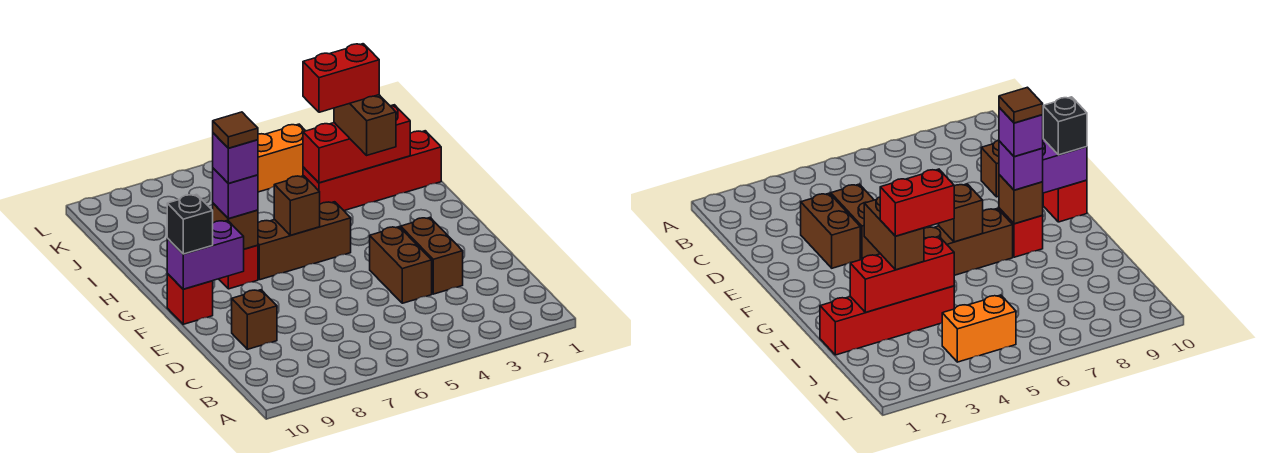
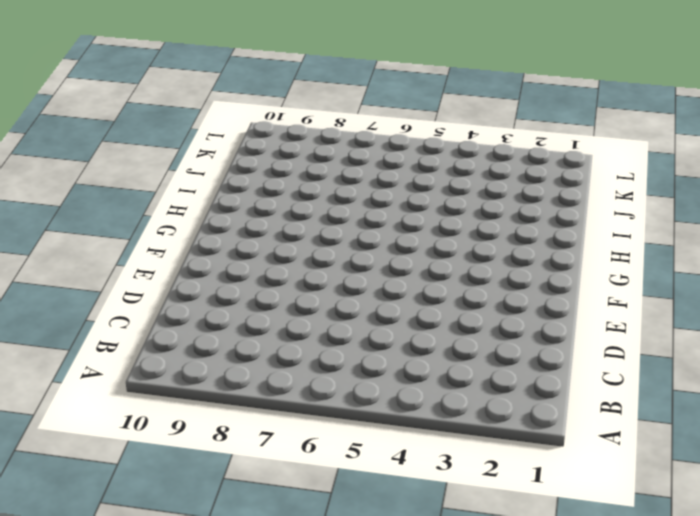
none -> brown brick D3:E3 level 1
none -> brown brick D4:E4 level 1
none -> brown brick D9 level 1

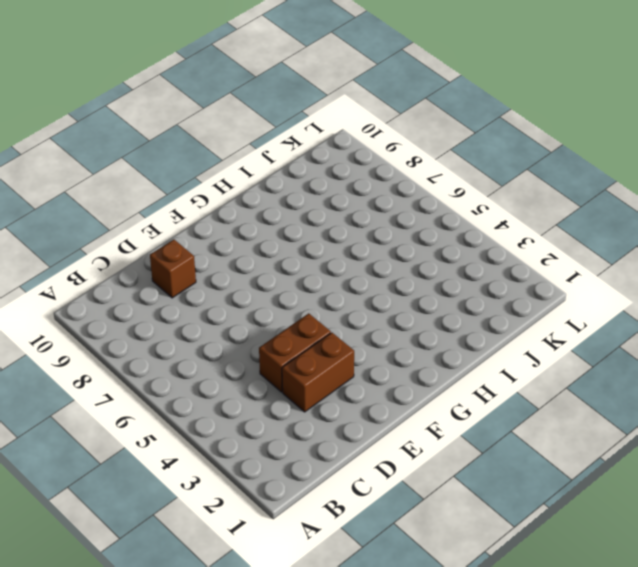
none -> red brick F10 level 1
none -> brown brick G5:G7 level 1
none -> red brick G8 level 1

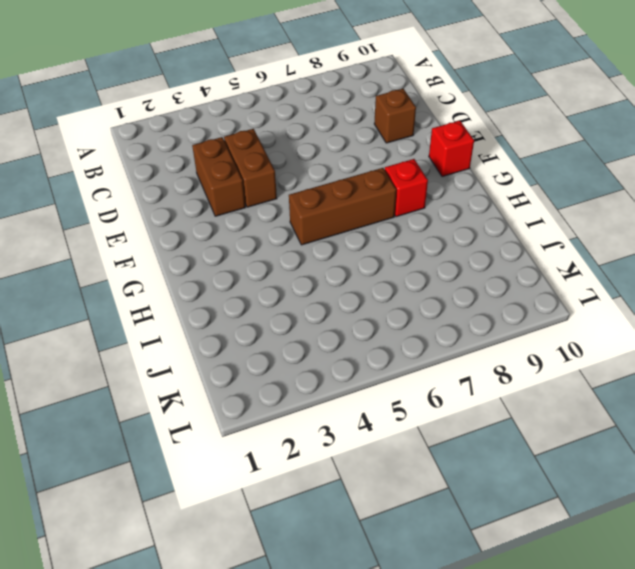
none -> red brick I1:I4 level 1
none -> orange brick K4:K5 level 1
none -> purple brick F9:F10 level 2

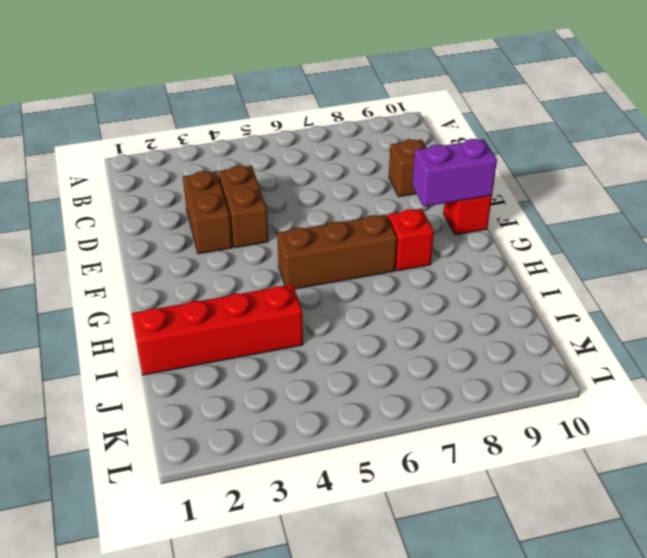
none -> orange brick K4:K5 level 1
none -> brown brick G6 level 2
none -> brown brick G8 level 2

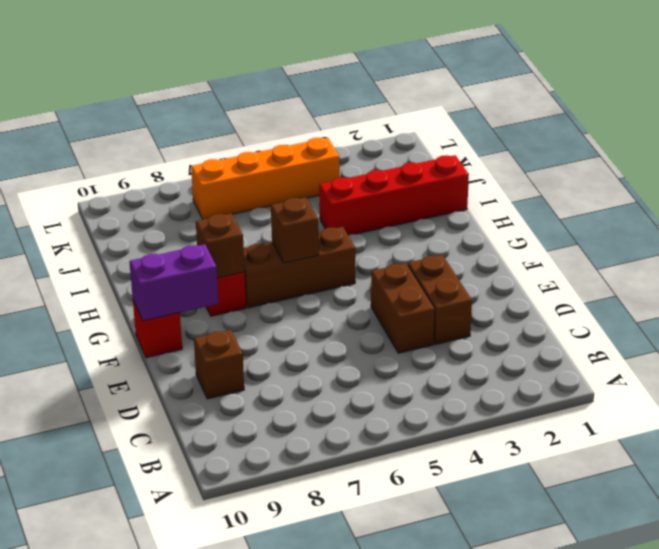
orange brick K4:K7 level 1 -> orange brick K4:K5 level 1
none -> red brick I2:I4 level 2
none -> black brick F10 level 3
none -> purple brick G8 level 3

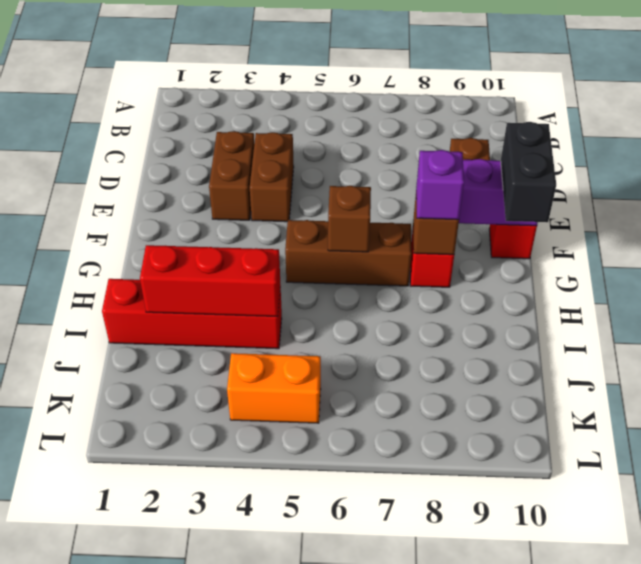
black brick F10:G10 level 3 -> black brick F10 level 3
none -> brown brick H3:I3 level 3
none -> purple brick G8 level 4
none -> red brick I3:I4 level 4

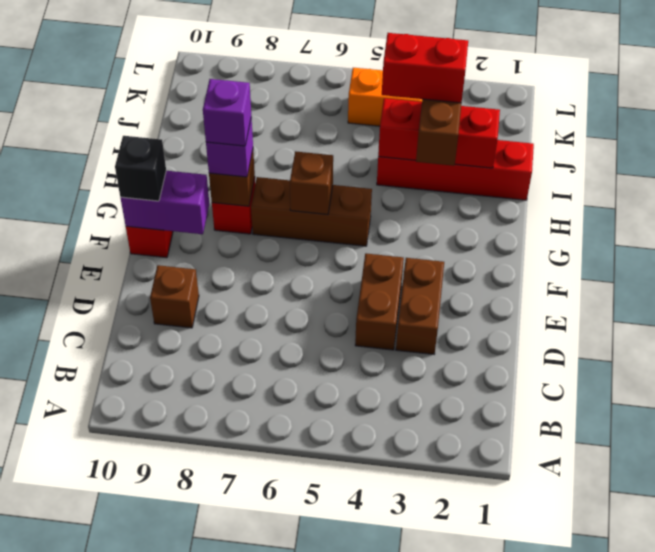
none -> brown tile G8 level 5

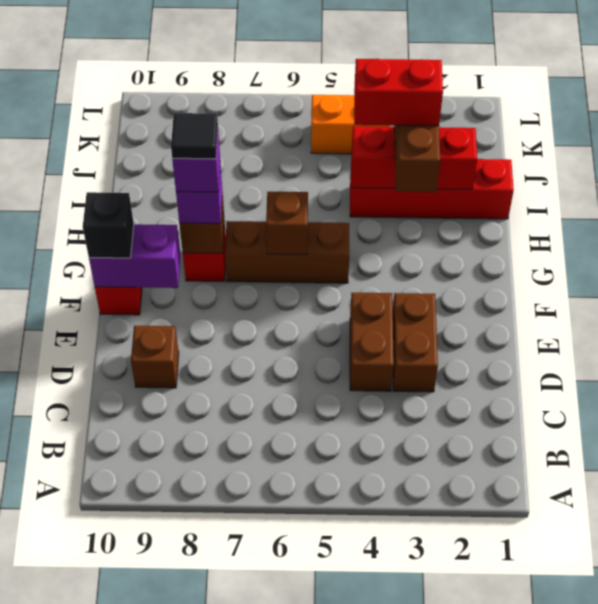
black tile G8 level 5 -> brown tile G8 level 5

